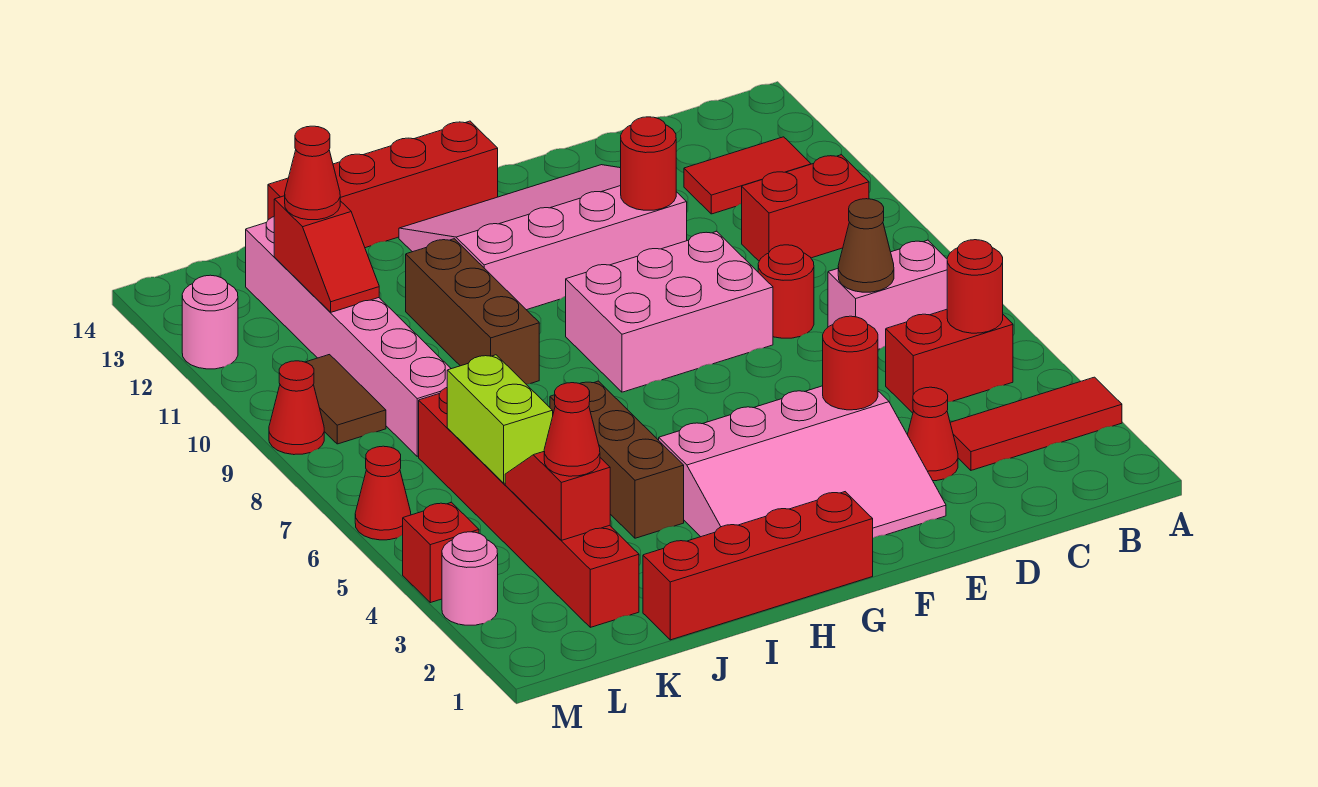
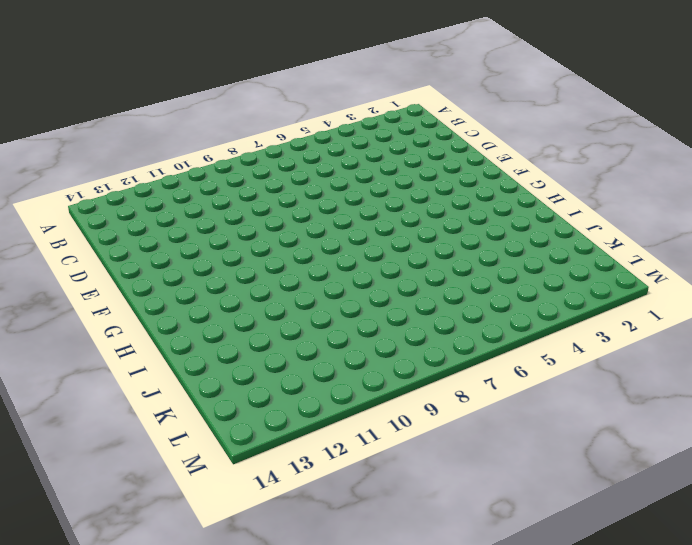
none -> red tile A3:C3 level 1
none -> red brick B5:C5 level 1
none -> pink brick B7:C7 level 1
none -> red brick B10:C10 level 1

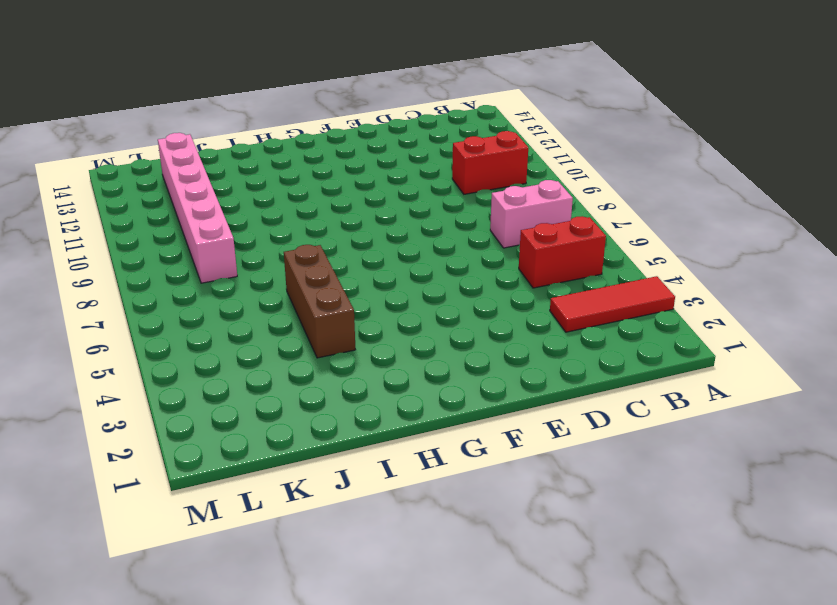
none -> red tile B12:C12 level 1
none -> red cone D3 level 1
none -> red round brick D8 level 1
none -> pink slope E2:H4 level 1 top 4

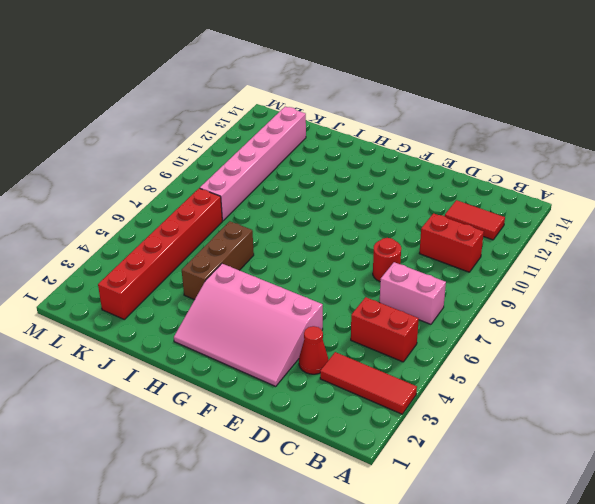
none -> pink brick E8:G9 level 1
none -> pink slope E11:H13 level 1 top 11
none -> red brick G1:J1 level 1
none -> red brick G14:J14 level 1

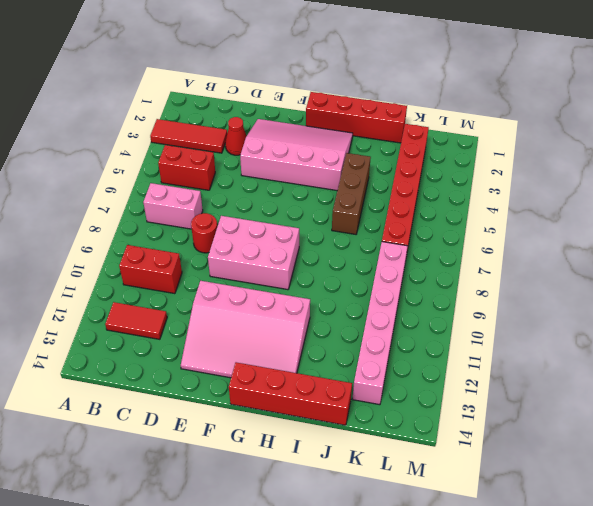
none -> brown brick I9:I11 level 1
none -> brown tile L9:L10 level 1
none -> pink round brick M3 level 1
none -> red brick M4 level 1

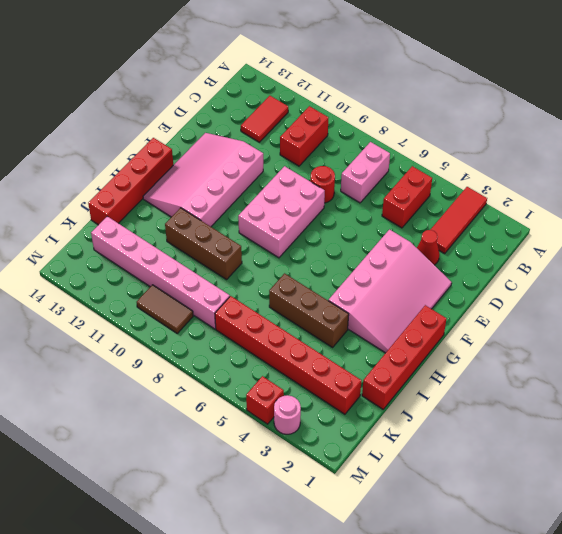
none -> red cone M6 level 1
none -> red cone M9 level 1
none -> pink round brick M12 level 1
none -> red round brick B5 level 2

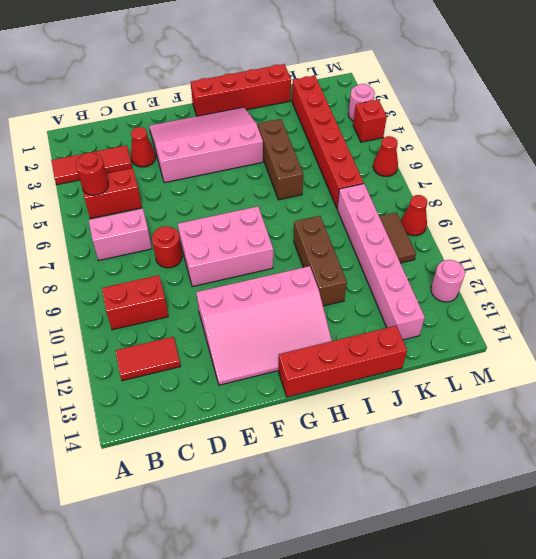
none -> brown cone C7 level 2
none -> red round brick E4 level 2
none -> red round brick E11 level 2
none -> red slope K3:K4 level 2 top 3

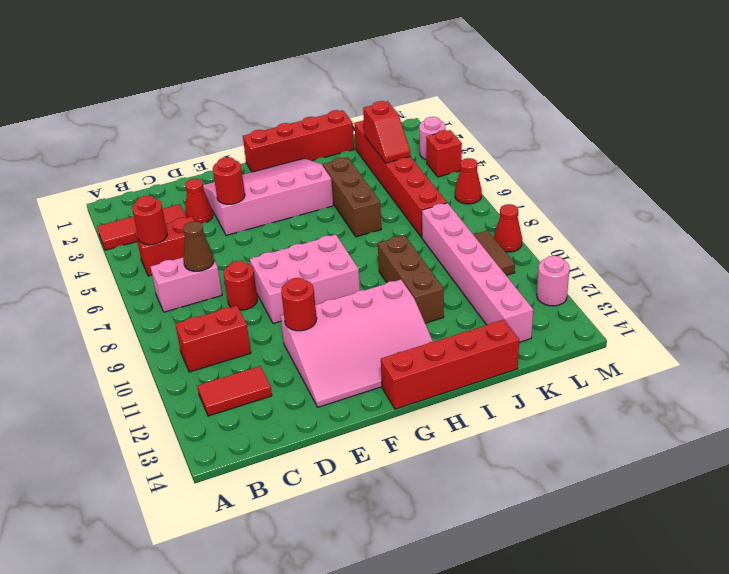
none -> lime brick K5:K6 level 2
none -> red slope K11:K12 level 2 top 12
none -> red cone K3 level 3
none -> red cone K12 level 3

